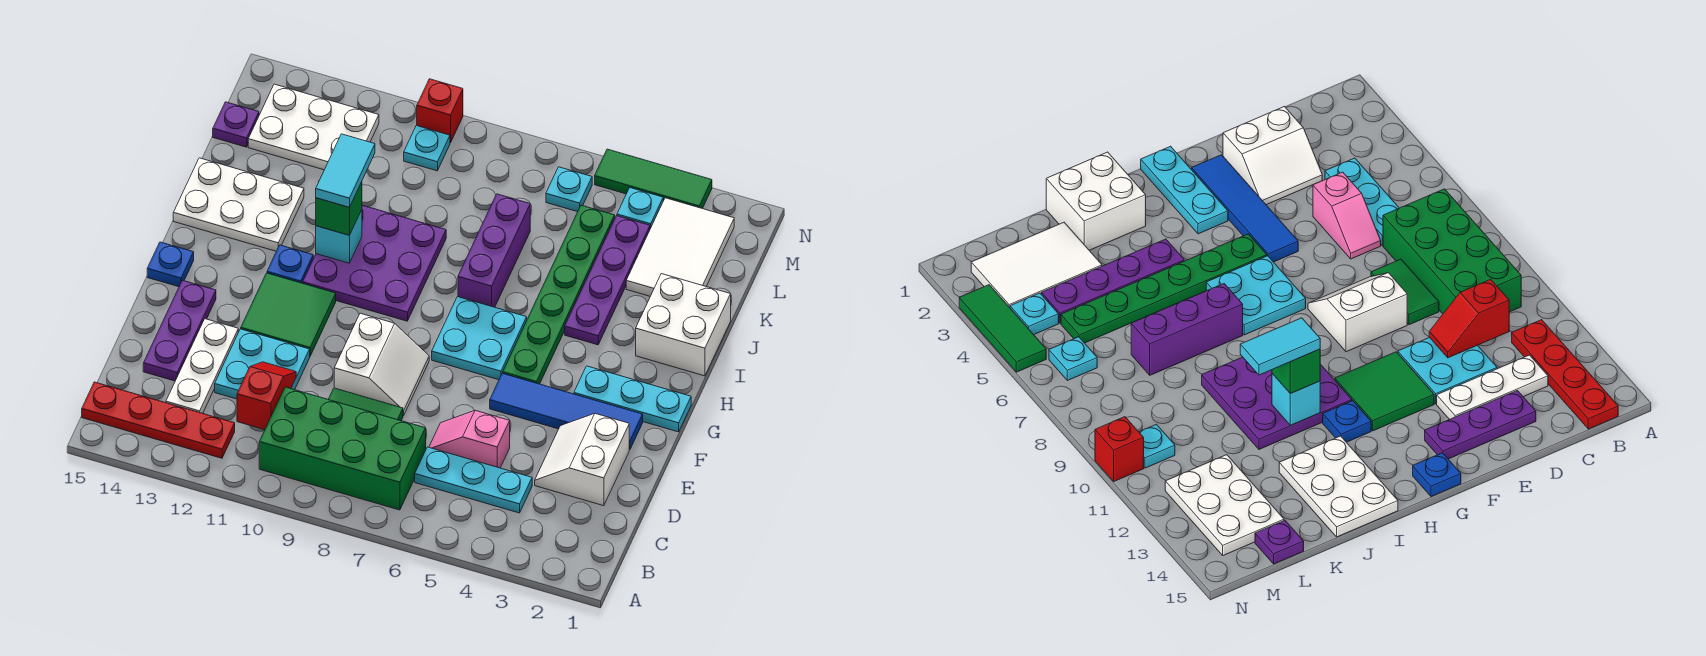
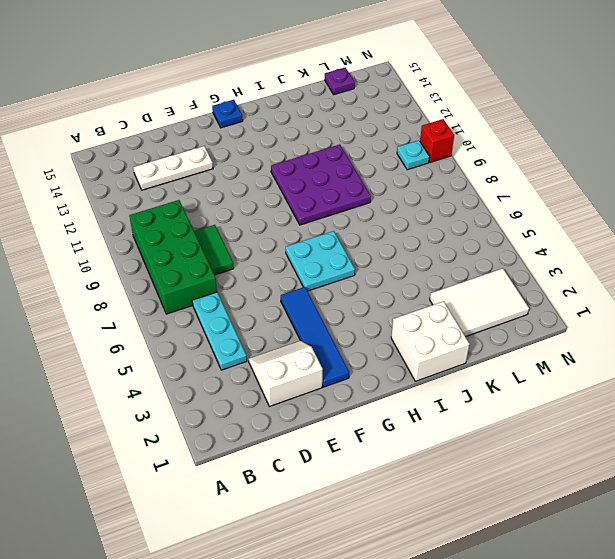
none -> red plate B12:B15 level 1
none -> pink slope D5:D6 level 1 top 5
none -> cyan plate D11:E12 level 1
none -> purple plate D14:F14 level 1

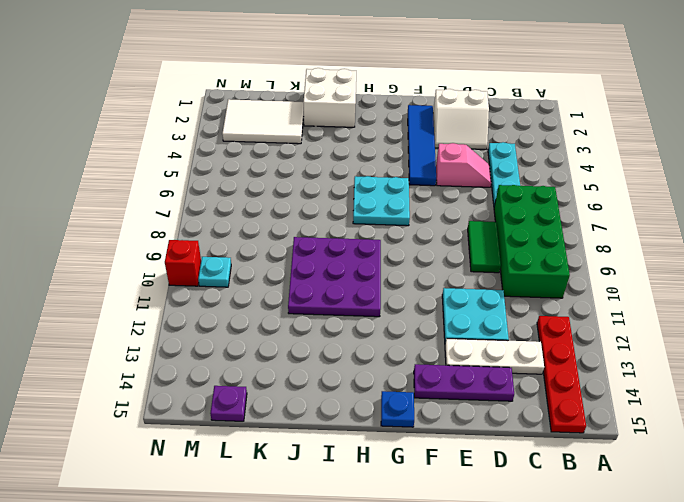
pink slope D5:E5 level 1 top E -> pink slope D5:D6 level 1 top 5
none -> white slope E8:F9 level 1 top 9
none -> green tile F11:G12 level 1
none -> cyan plate G1:G3 level 1
none -> green plate G5:L5 level 1

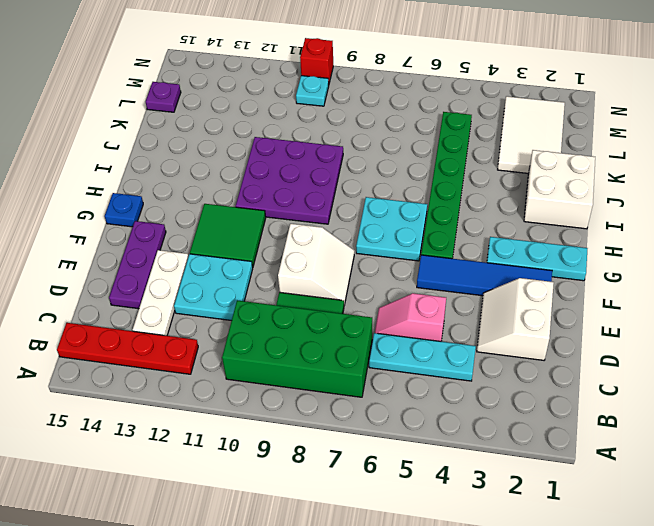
none -> blue plate H12 level 1
none -> purple plate I4:L4 level 1
none -> purple brick I7:K7 level 1
none -> white plate I13:J15 level 1

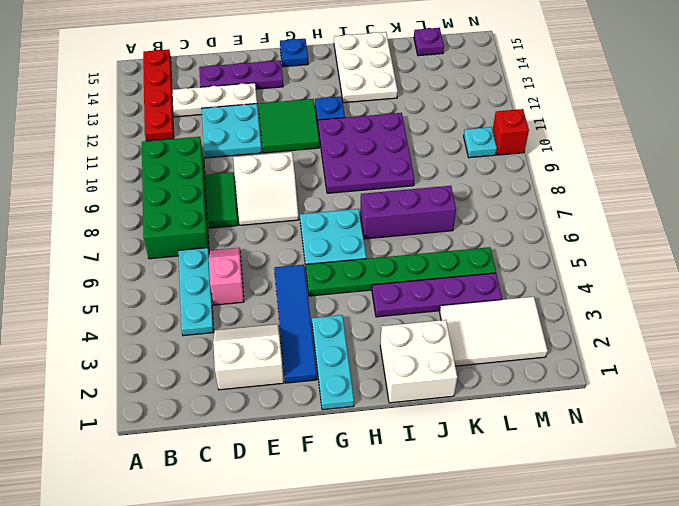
none -> white plate L12:M14 level 1
none -> cyan plate M4 level 1
none -> cyan plate M6 level 1
none -> green tile N3:N5 level 1

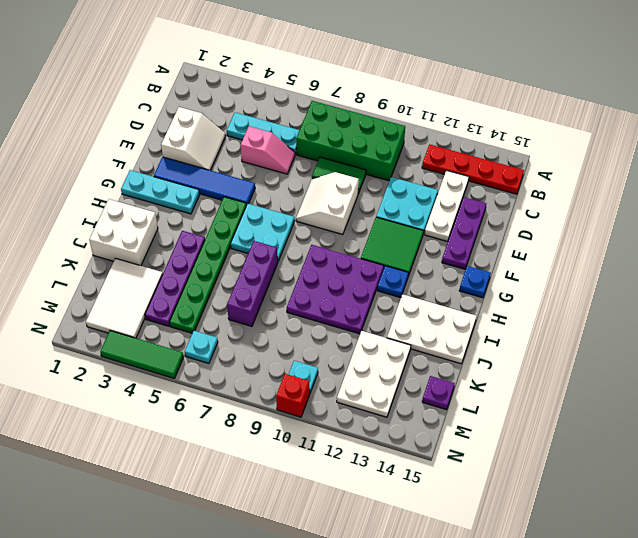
white plate K12:M13 level 1 -> white plate L12:M14 level 1
none -> cyan plate M4 level 1
none -> red slope C11:D11 level 2 top C
none -> cyan brick I11 level 2
none -> green brick I11 level 3

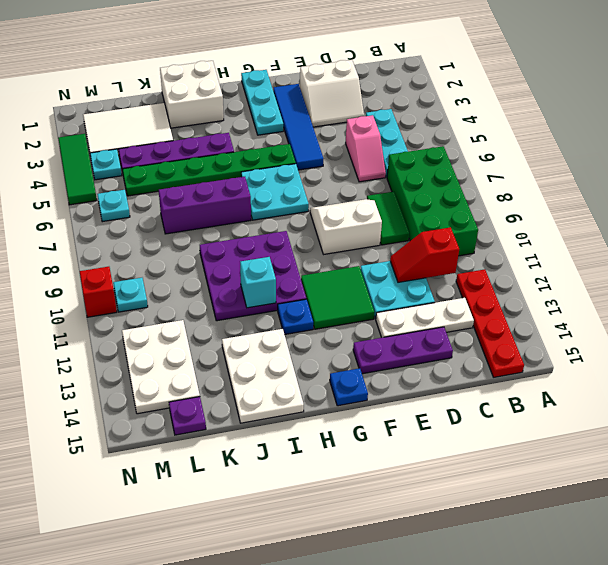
none -> green brick I11 level 3
none -> cyan tile I11:J11 level 4

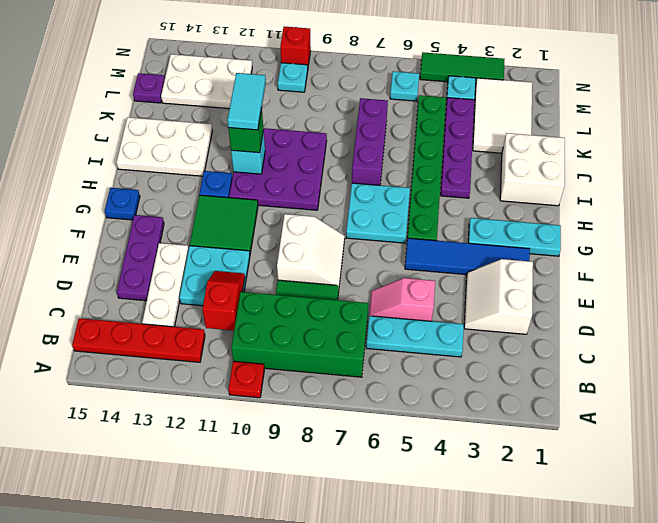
red plate A10 level 1 -> none

